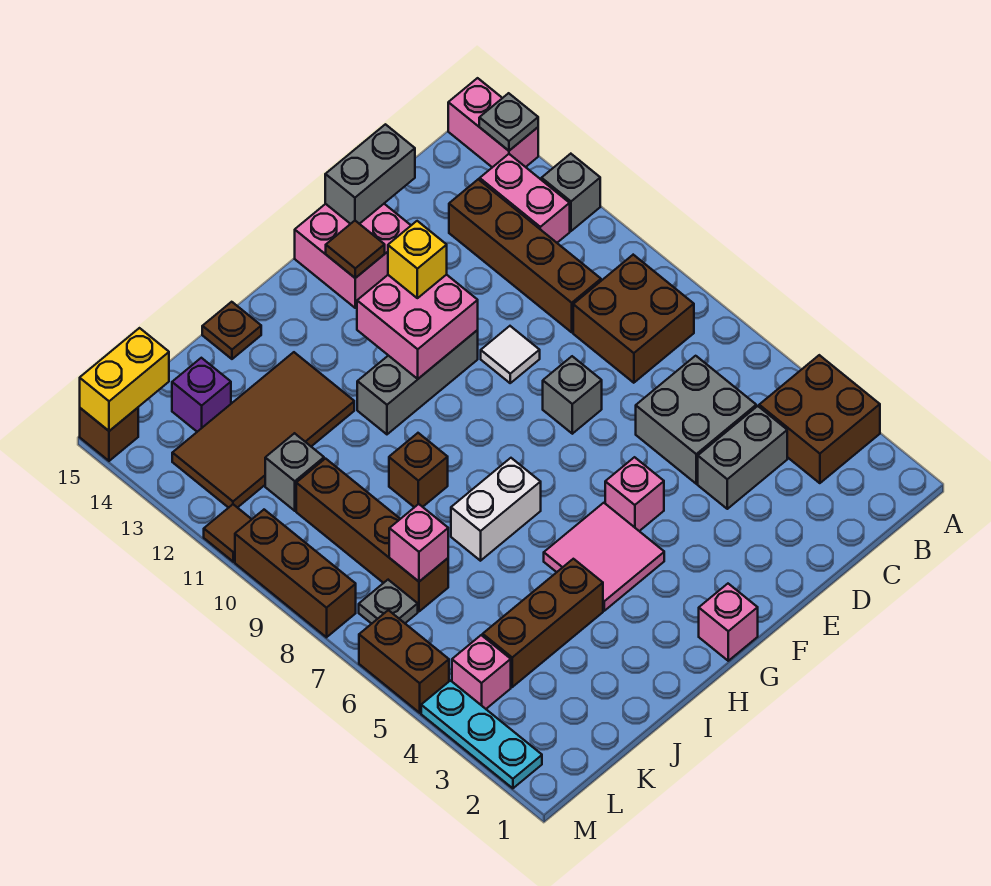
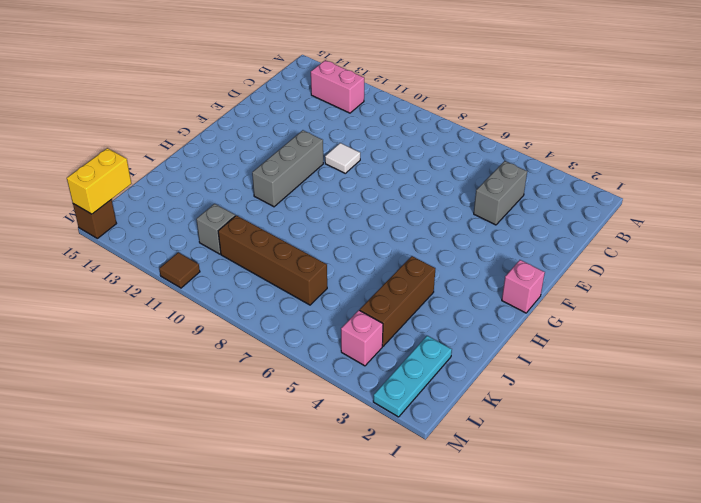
cyan plate K2:M2 level 1 -> cyan plate M2:M4 level 1
none -> brown brick A3:B4 level 1
none -> grey brick A12 level 1
none -> pink brick A14:A15 level 1
none -> brown brick B8:C9 level 1

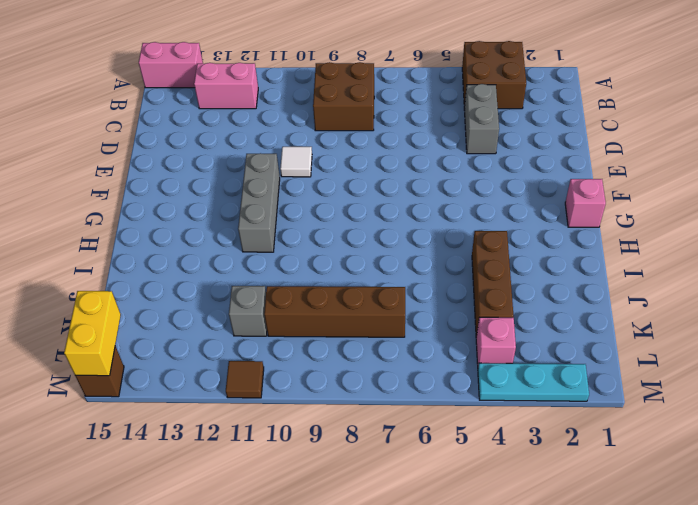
none -> grey brick A12 level 1
none -> grey brick C5:D6 level 1
none -> brown brick C10:C13 level 1
none -> grey brick E8 level 1

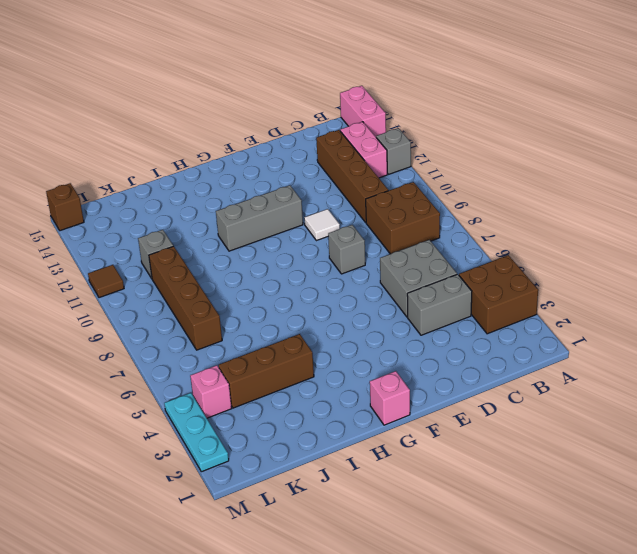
none -> pink brick E14:F15 level 1
none -> pink brick F5 level 1
none -> pink tile G4:H5 level 1
none -> white brick H7:I7 level 1

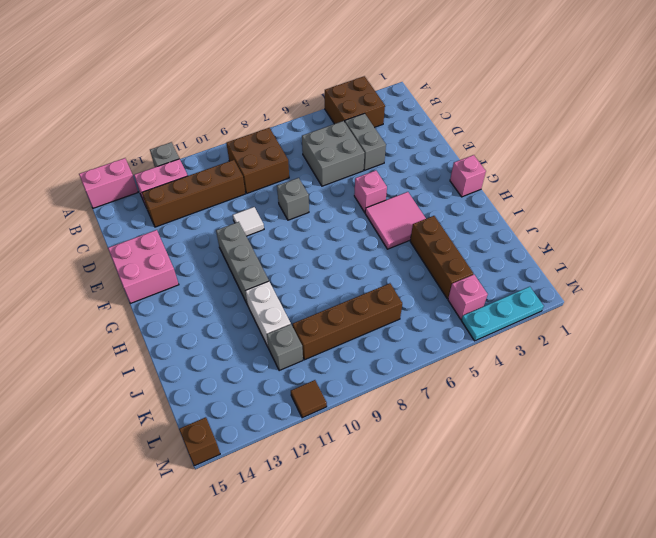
white brick I11:J11 level 1 -> white brick H7:I7 level 1
none -> brown brick I9 level 1
none -> brown tile I12:L13 level 1
none -> brown plate I15 level 1
none -> purple brick K14 level 1

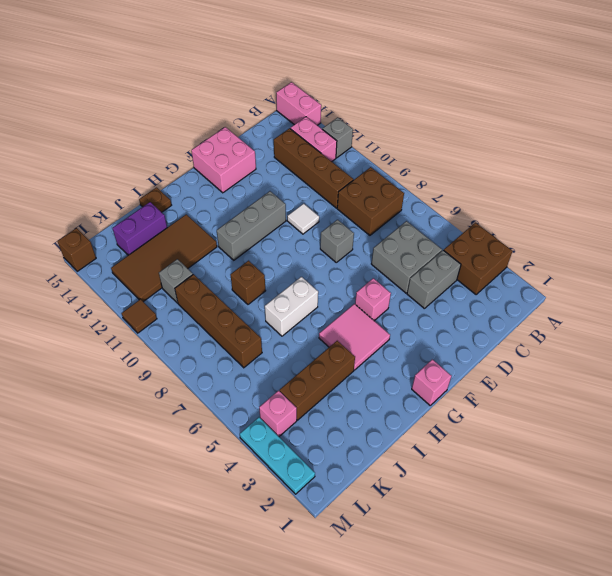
purple brick J14:K14 level 1 -> purple brick K14 level 1
none -> grey plate L7 level 1
none -> brown brick M5:M6 level 1
none -> brown brick M8:M10 level 1
none -> grey plate A14 level 2

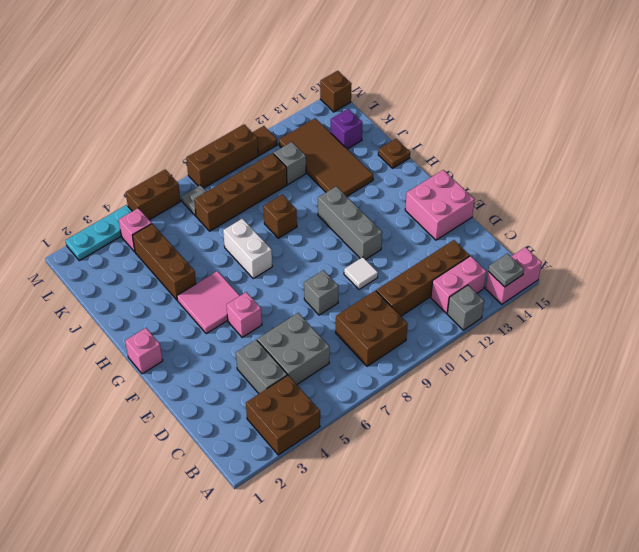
none -> grey brick D15:E15 level 2
none -> pink brick F11:G12 level 2
none -> brown tile F14 level 2
none -> pink brick K7 level 2

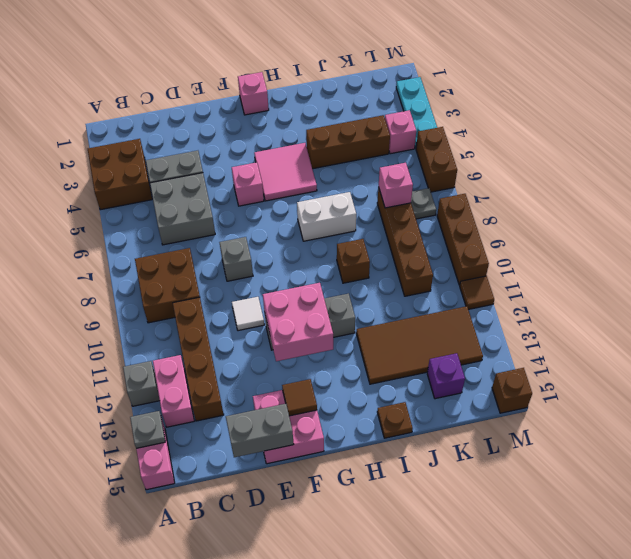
none -> grey brick K11 level 1
none -> yellow brick L15:M15 level 2
none -> yellow brick F12 level 3

